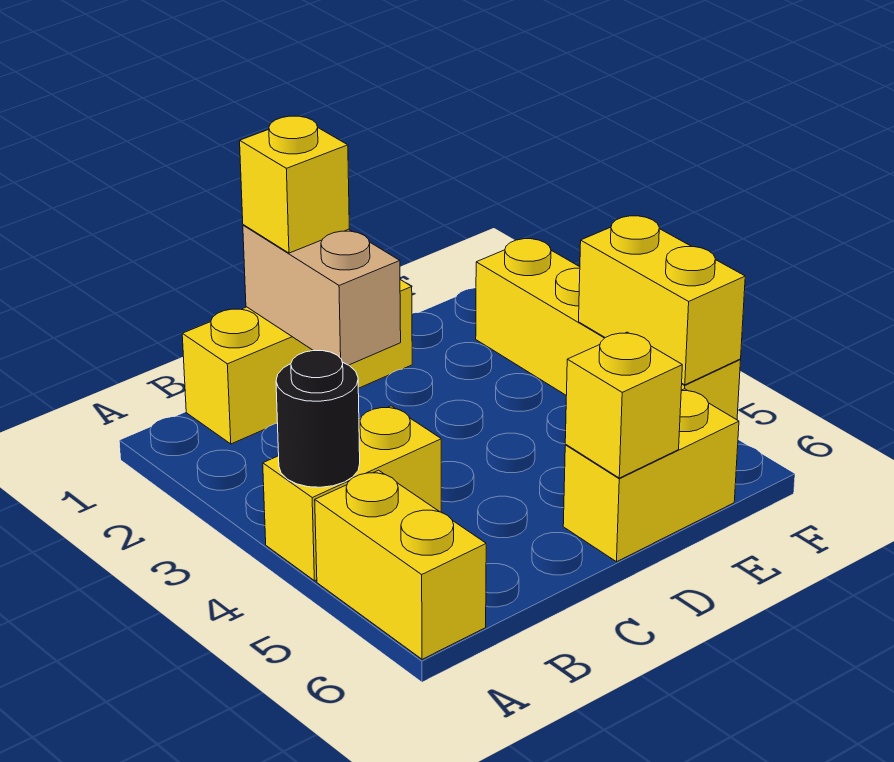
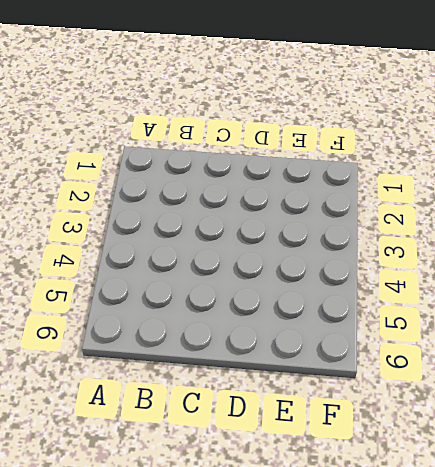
none -> yellow brick A4:B4 level 1
none -> yellow brick A5:A6 level 1

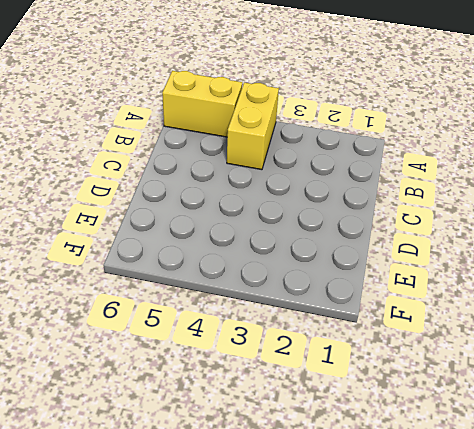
none -> yellow brick B1:D1 level 1
none -> yellow brick D6:E6 level 1

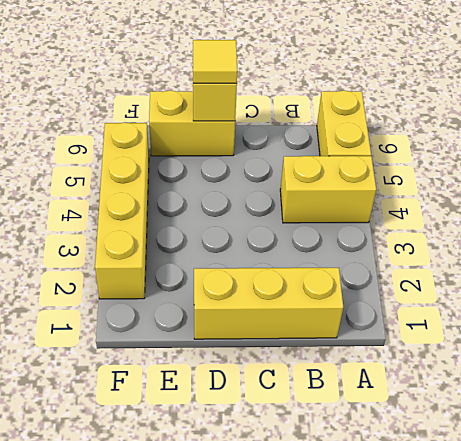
yellow tile D6 level 3 -> none
none -> black round brick A4 level 2
none -> tan brick C1:C2 level 2

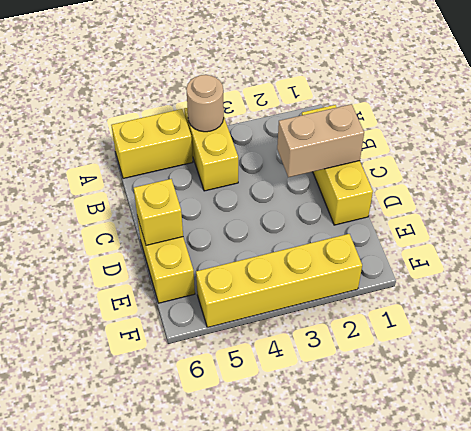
tan round brick A4 level 2 -> black round brick A4 level 2
none -> yellow brick F4:F5 level 2
none -> yellow brick C1 level 3

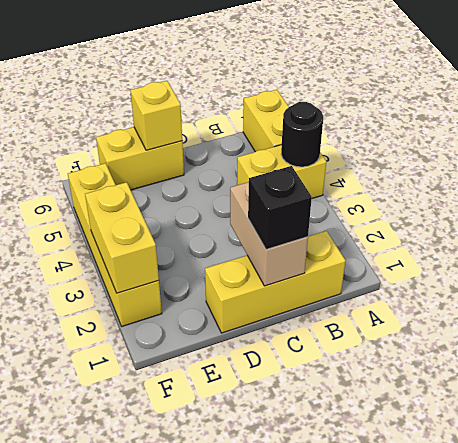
black brick C1 level 3 -> yellow brick C1 level 3
yellow brick F2:F3 level 2 -> yellow brick F4:F5 level 2

